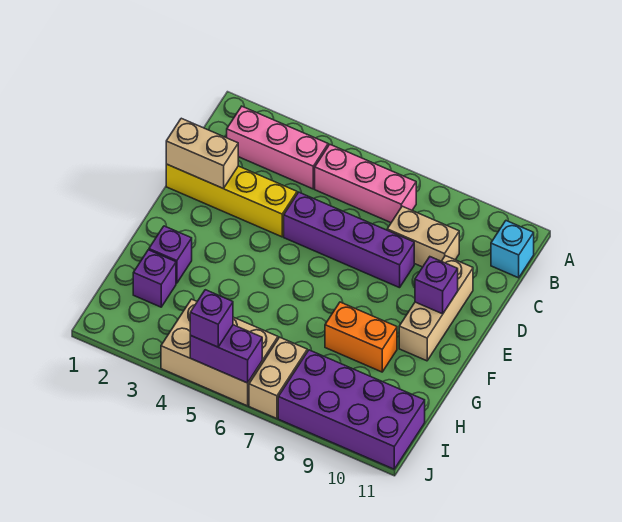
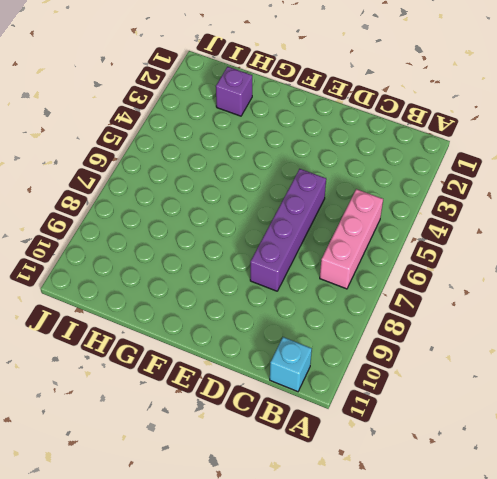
none -> pink brick B2:B4 level 1
none -> tan brick C8:C9 level 1
none -> yellow brick D1:D4 level 1

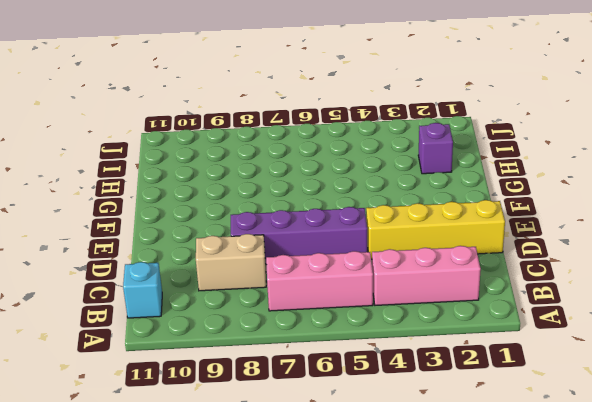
none -> tan brick D10:F10 level 1
none -> purple brick G2 level 1
none -> orange brick G8:G9 level 1

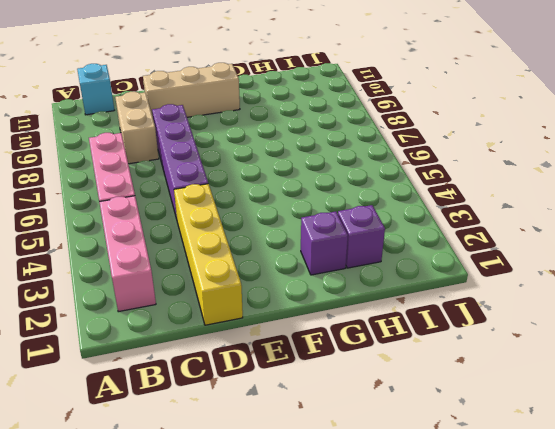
none -> orange brick G8:G9 level 1
none -> tan brick I4:J6 level 1
none -> tan brick I7:J7 level 1

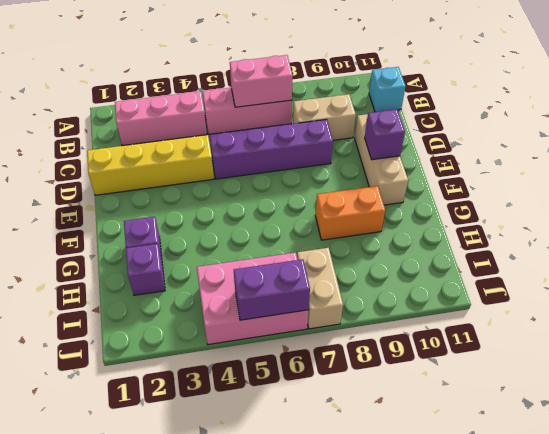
pink brick B6:B7 level 2 -> none
pink brick I4:J6 level 1 -> tan brick I4:J6 level 1
none -> purple brick I8:J11 level 1
none -> tan brick D1:D2 level 2
none -> purple brick J5 level 3

